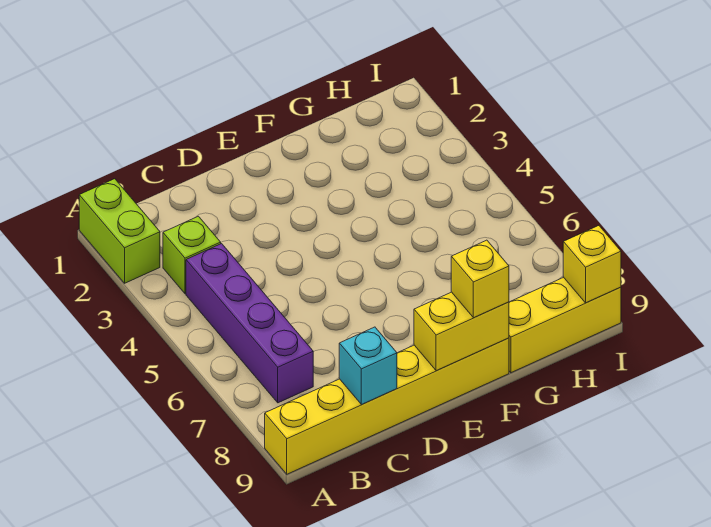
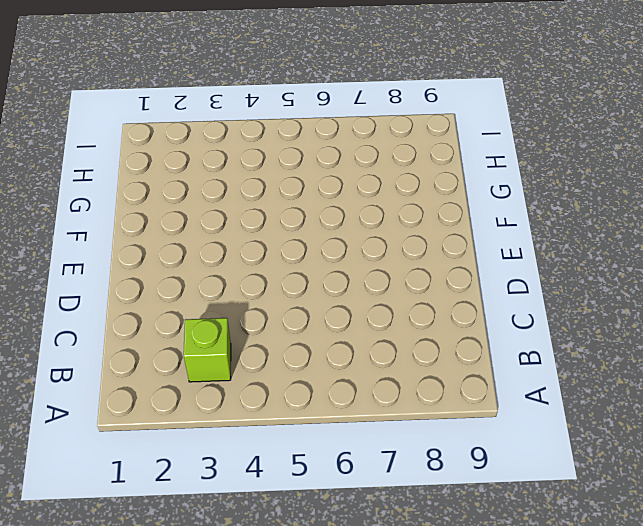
none -> lime brick A1:A2 level 1
none -> yellow brick A9:F9 level 1

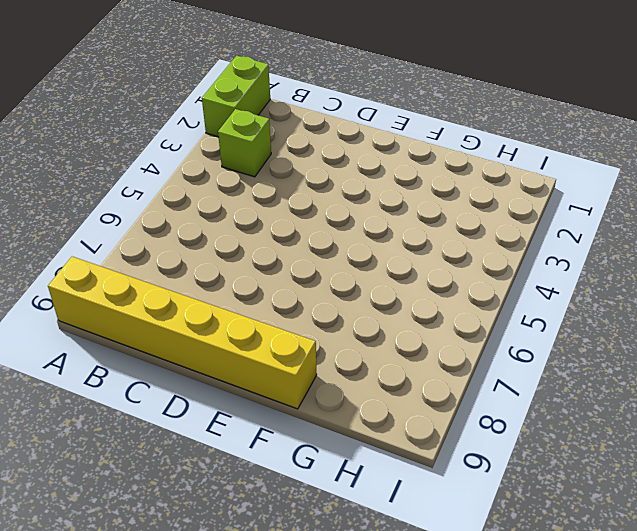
none -> purple brick B4:B7 level 1
none -> yellow brick G9:I9 level 1

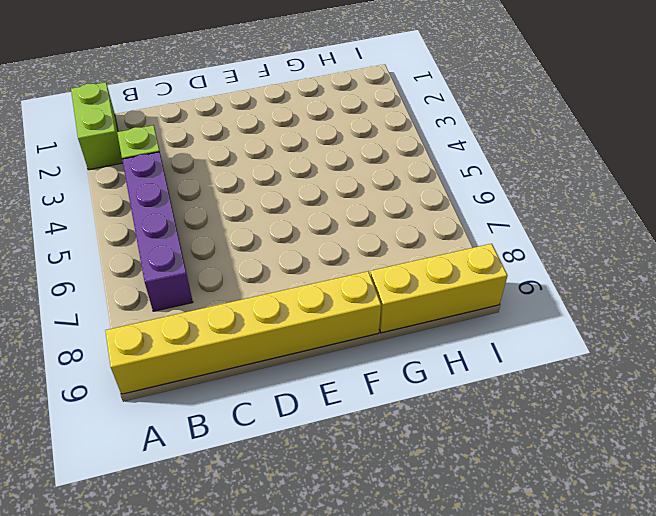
none -> cyan brick C9 level 2
none -> yellow brick E9:F9 level 2

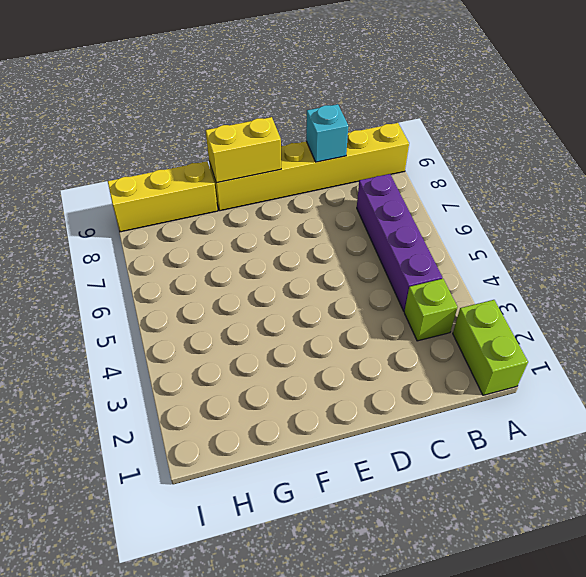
none -> yellow brick I9 level 2
none -> yellow brick F9 level 3

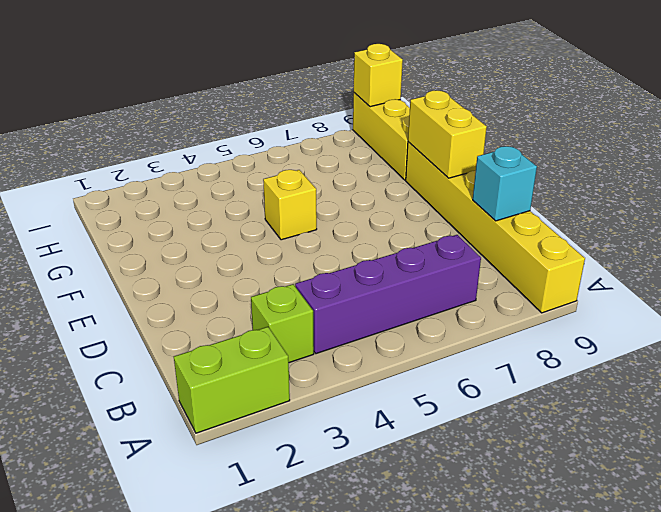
yellow brick F5 level 1 -> yellow brick F9 level 3

